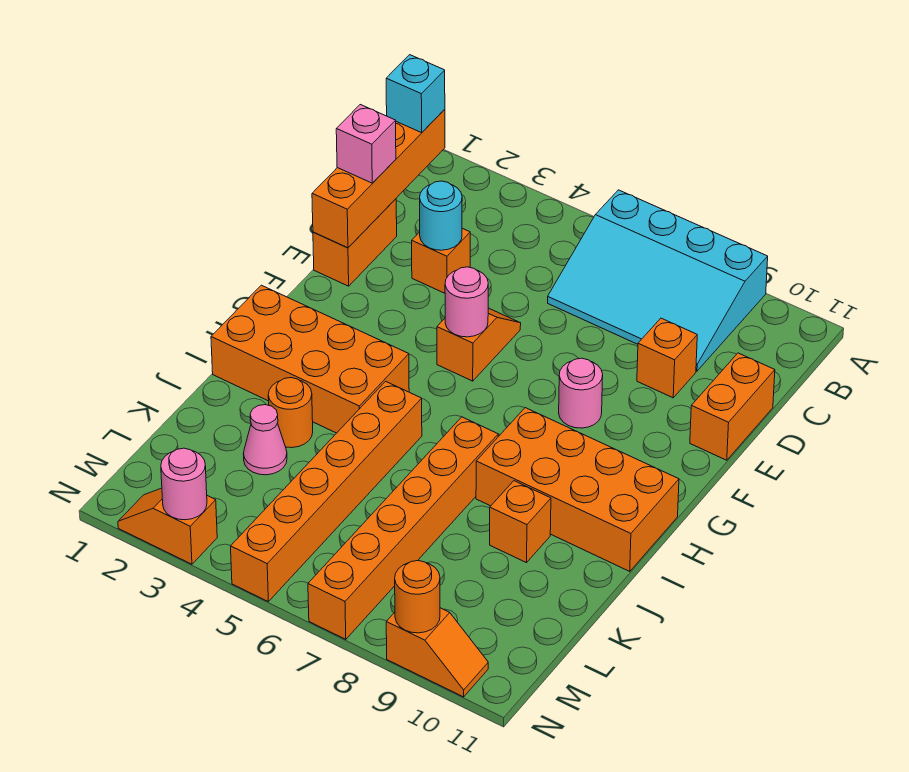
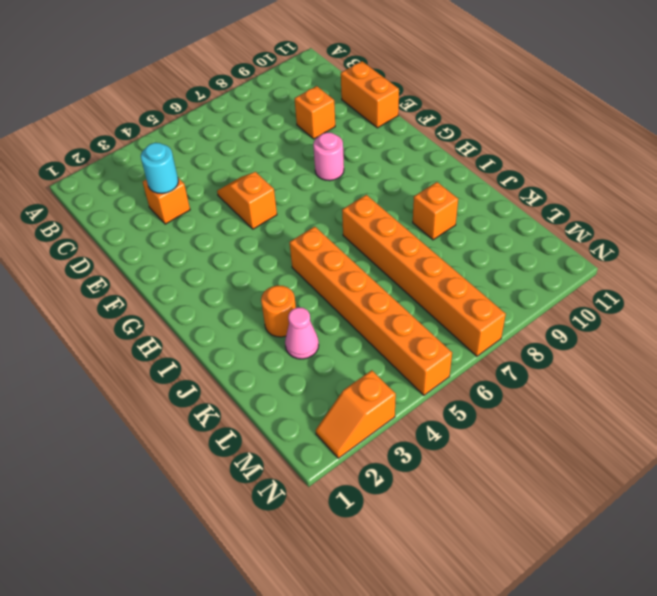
none -> cyan slope A6:C9 level 1 top A
none -> orange brick D1:E1 level 1
none -> orange brick H1:I4 level 1

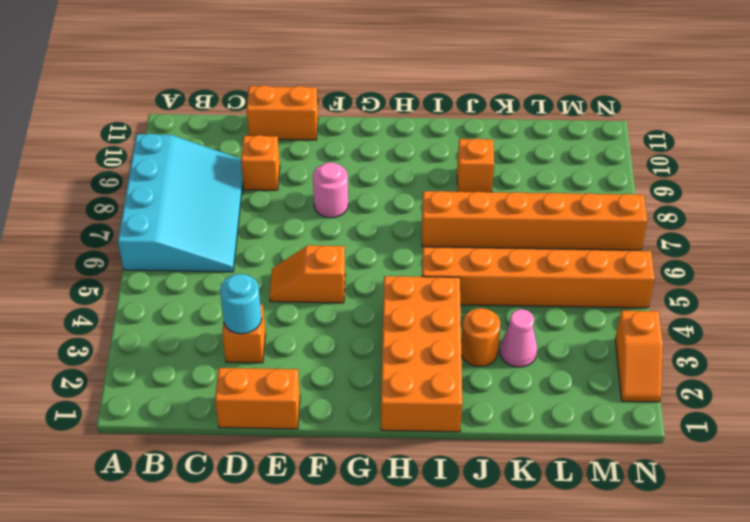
none -> orange brick H8:I11 level 1
none -> orange slope N9:N10 level 1 top 9
none -> orange brick B1:E1 level 2

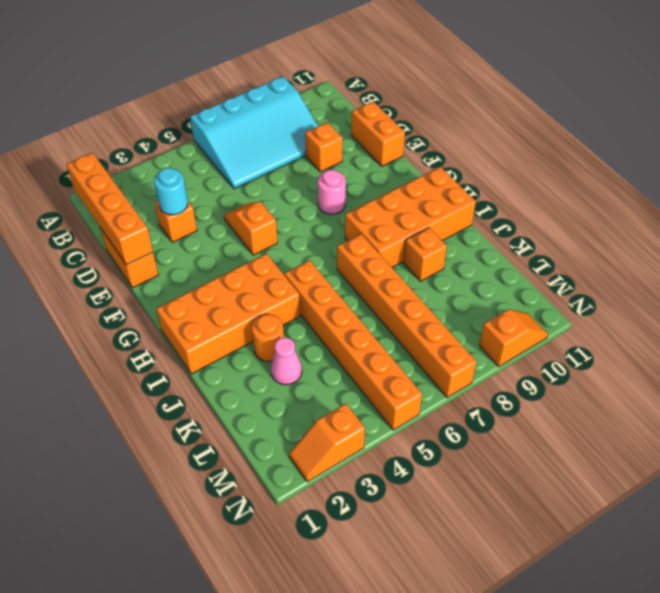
none -> pink round brick F5 level 2
none -> pink round brick N3 level 2
none -> orange round brick N9 level 2

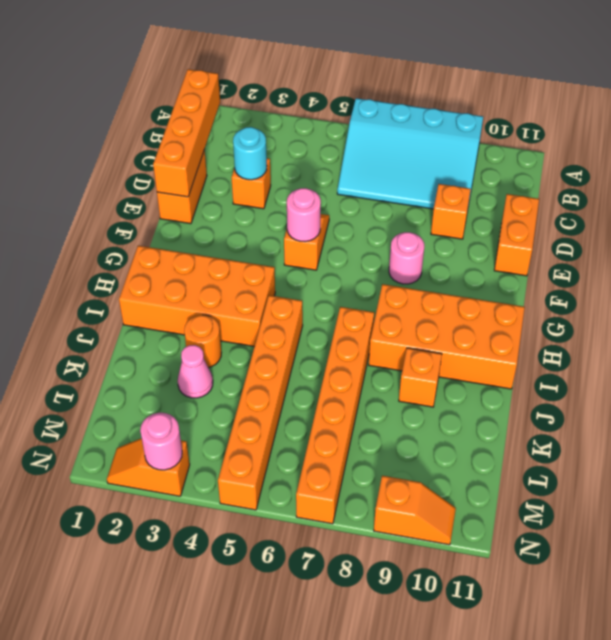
none -> orange round brick N9 level 2
none -> cyan brick B1 level 3
none -> pink brick D1 level 3

